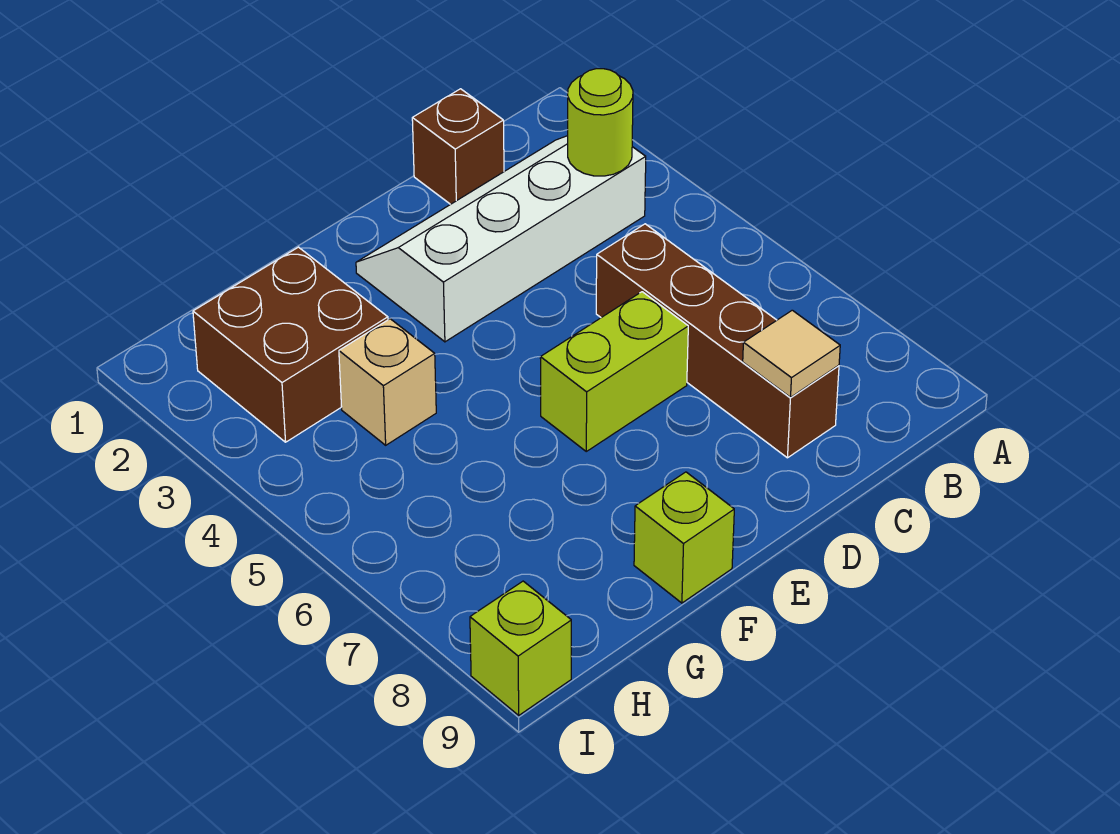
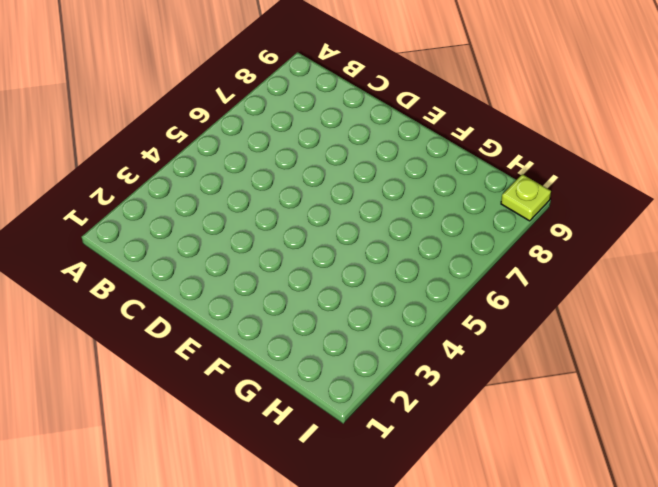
lime plate I9 level 1 -> lime brick I9 level 1
none -> white slope B2:E3 level 1 top 3
none -> brown brick C1 level 1

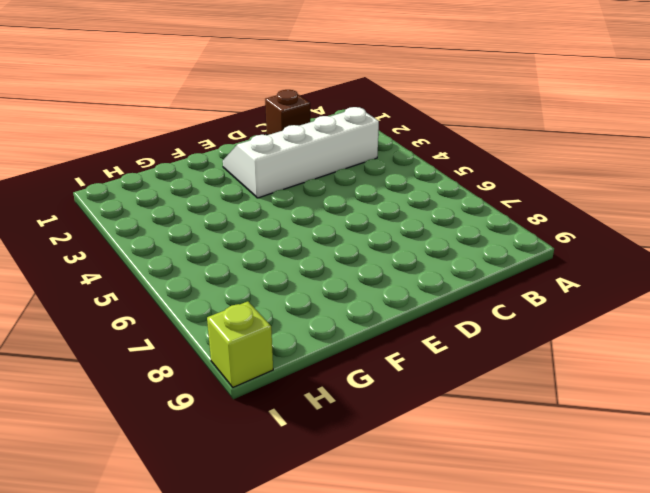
none -> brown brick C5:C8 level 1
none -> lime brick D6:E6 level 1

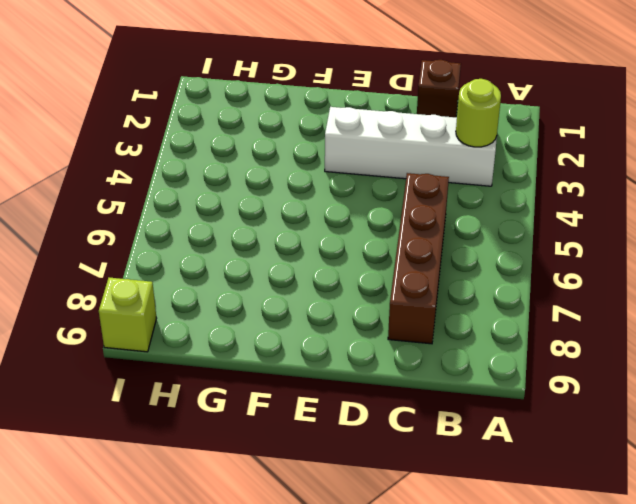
none -> lime brick D6:E6 level 1
none -> lime brick F9 level 1

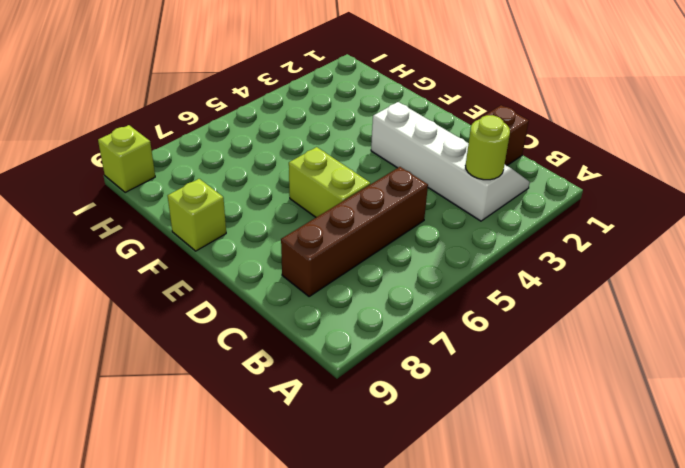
none -> brown brick G2:H3 level 1
none -> tan brick G4 level 1

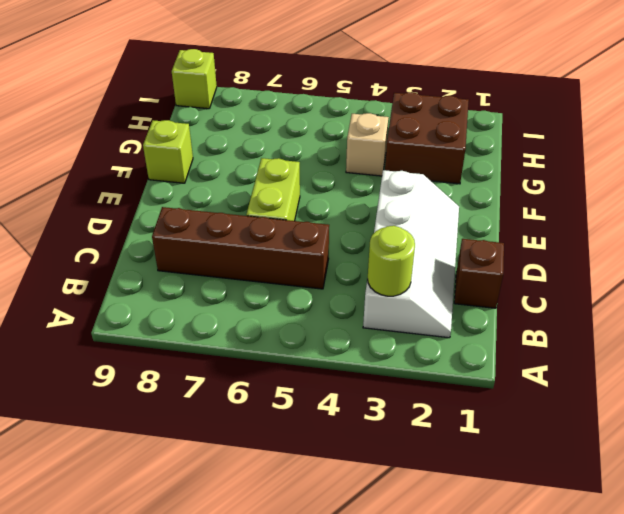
none -> tan tile C8 level 2

